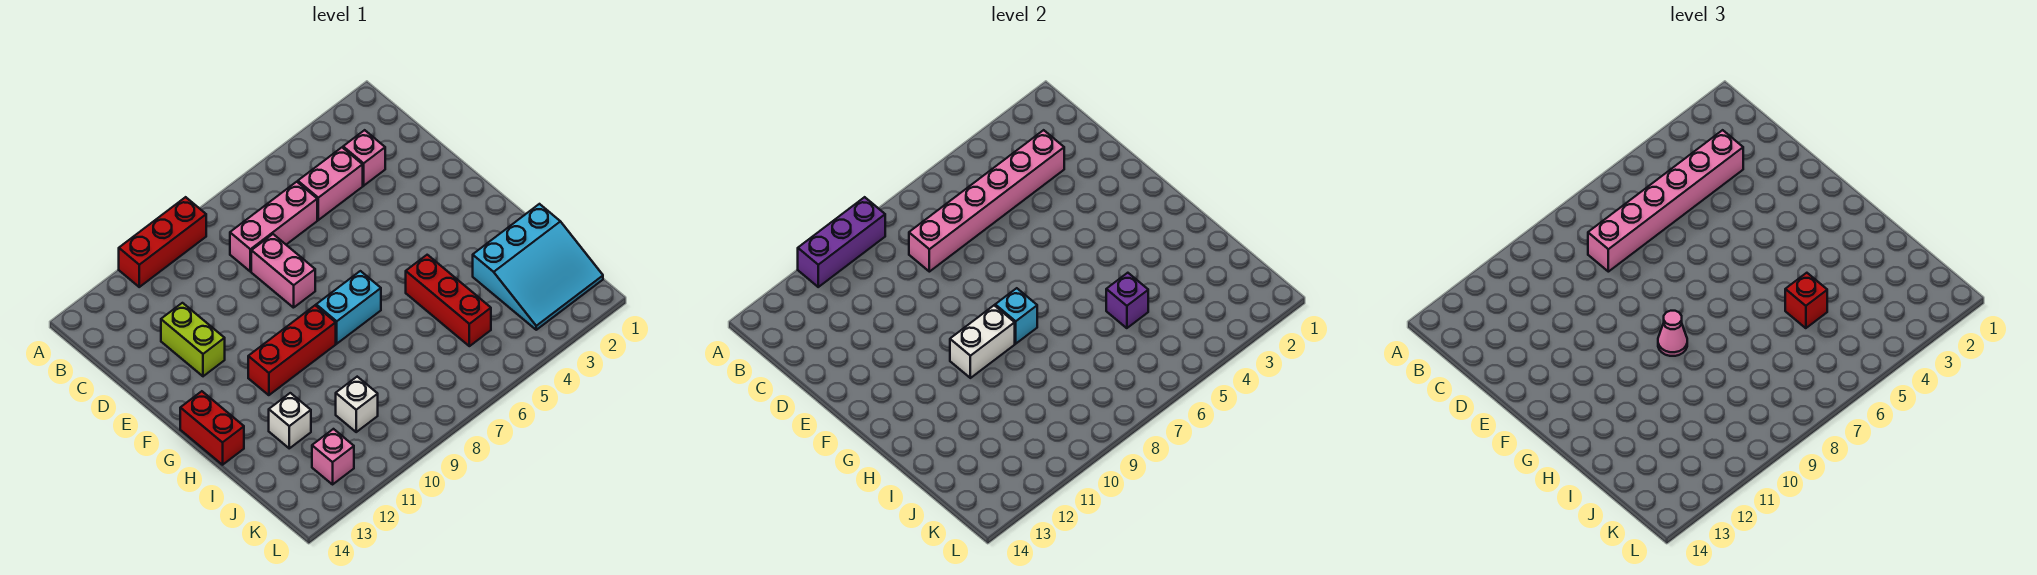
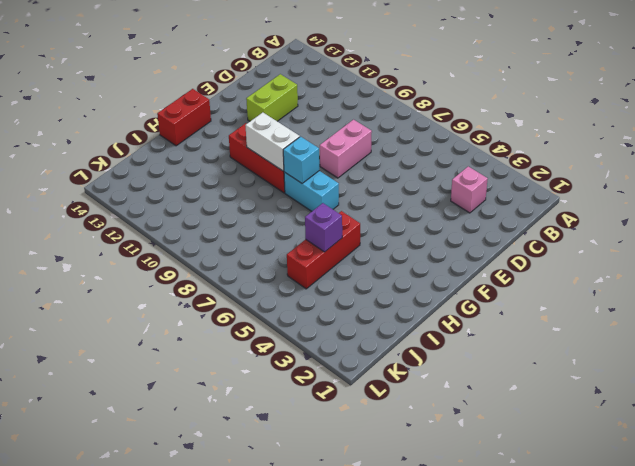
none -> red brick A9:A11 level 1
none -> pink brick C4:C5 level 1
none -> pink brick C6:C8 level 1

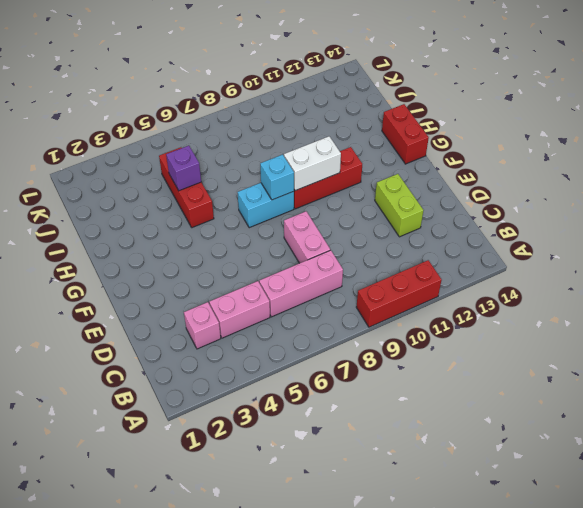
none -> cyan slope I1:K3 level 1 top I
none -> white brick I12 level 1
none -> white brick J10 level 1

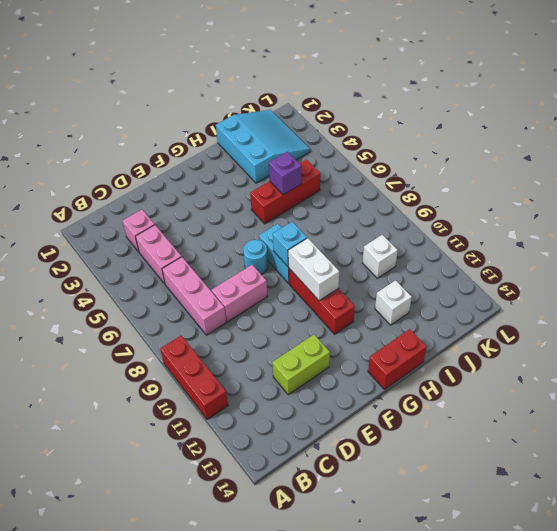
cyan round brick F7 level 1 -> none
none -> pink brick K12 level 1
none -> purple brick A9:A11 level 2
none -> pink brick C3:C8 level 2

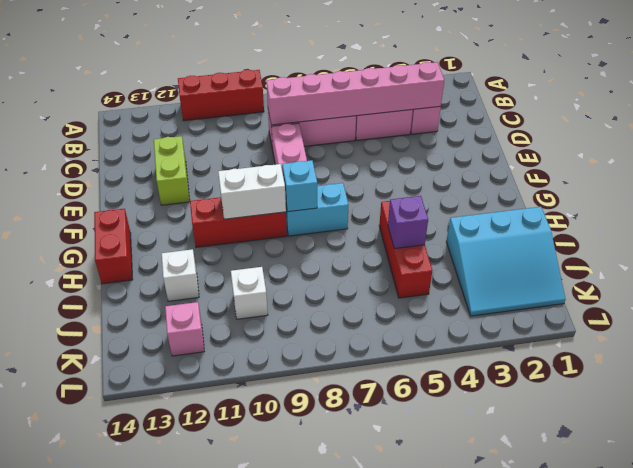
none -> purple brick A9:A11 level 2
none -> pink brick C3:C8 level 3
none -> pink cone G9 level 3

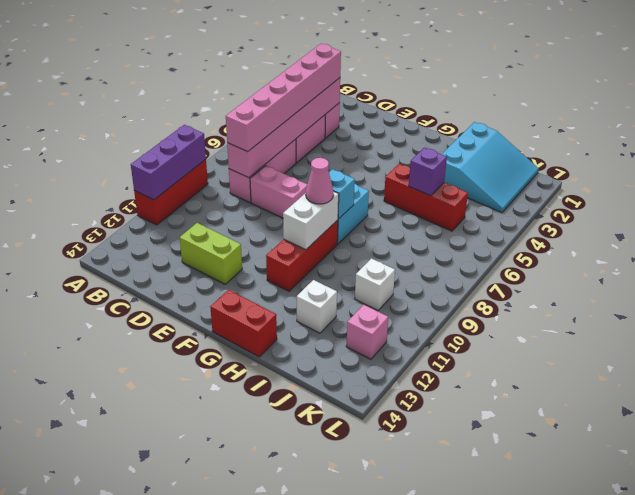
none -> red brick I5 level 3

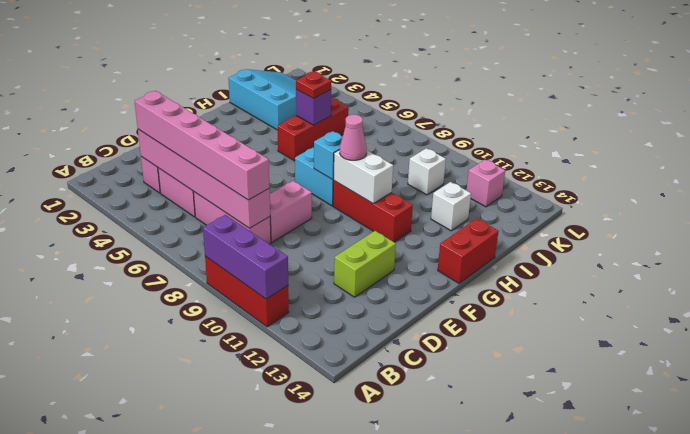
red plate I5 level 3 -> red brick I5 level 3

